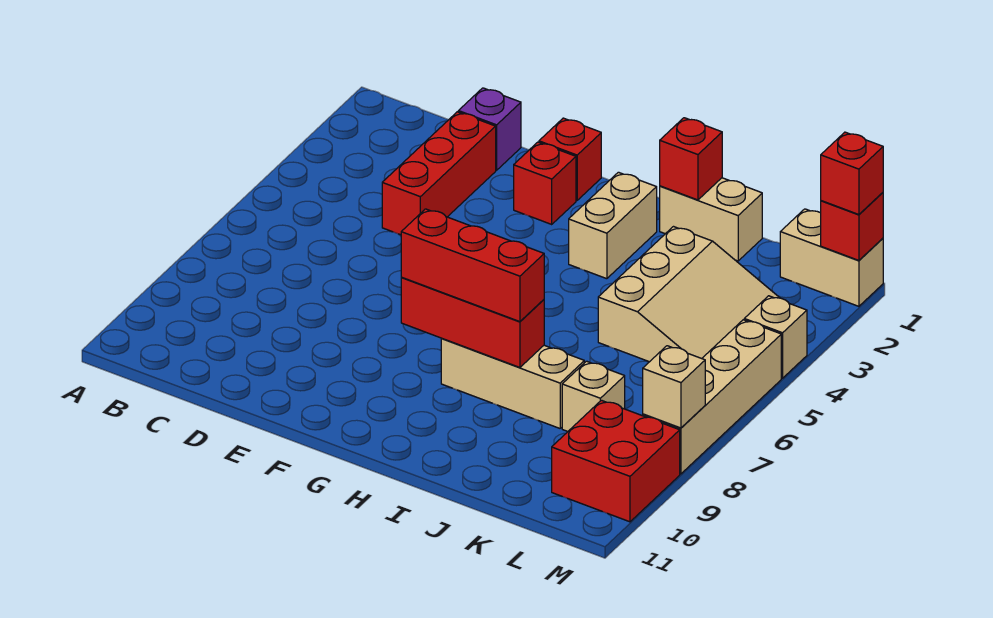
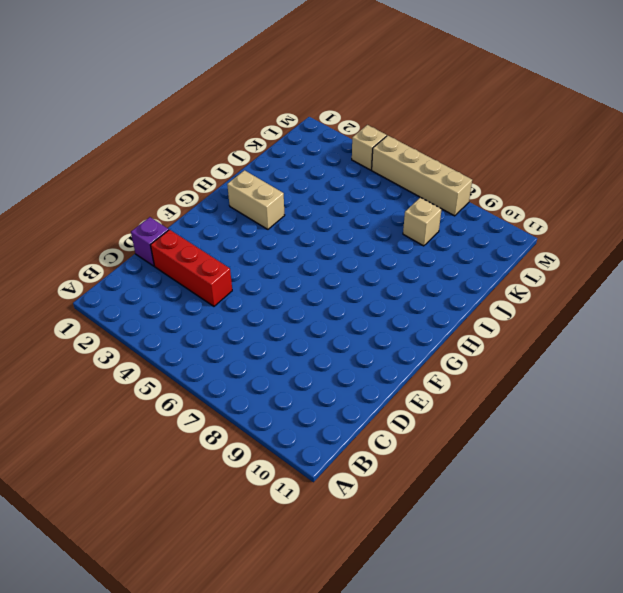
none -> red brick F1 level 1
none -> red brick F2 level 1
none -> tan brick H8:J8 level 1

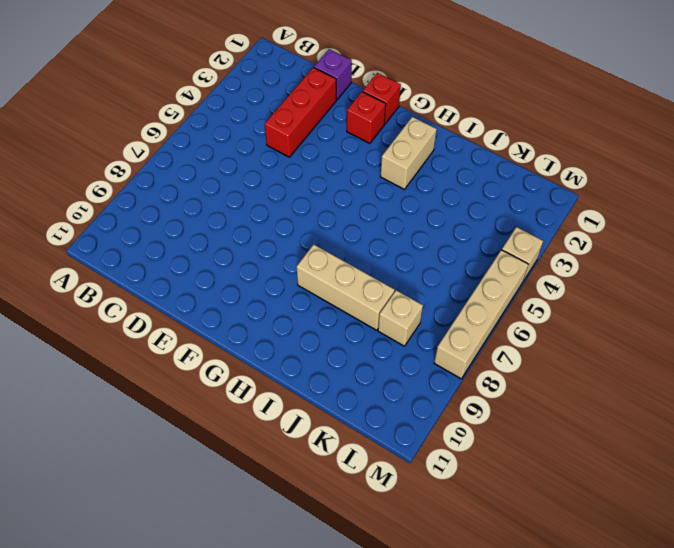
none -> tan brick I1:J1 level 1
none -> tan slope J3:L5 level 1 top J
none -> tan brick L1:M1 level 1

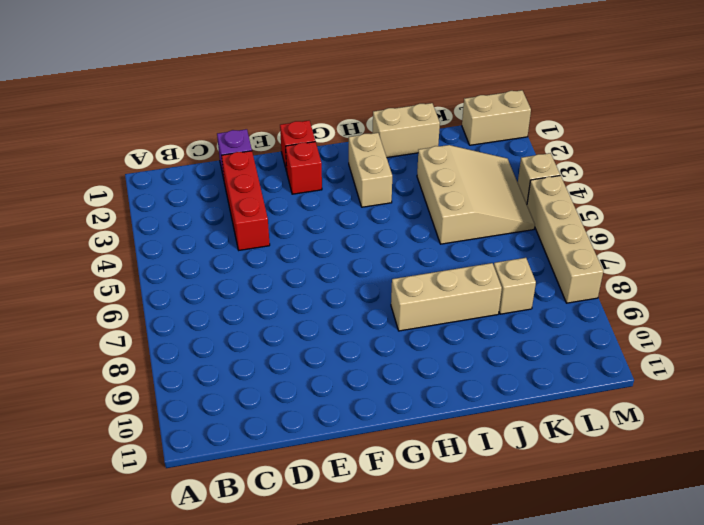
none -> red brick L9:M10 level 1
none -> red brick G8:I8 level 2
none -> red brick I1 level 2

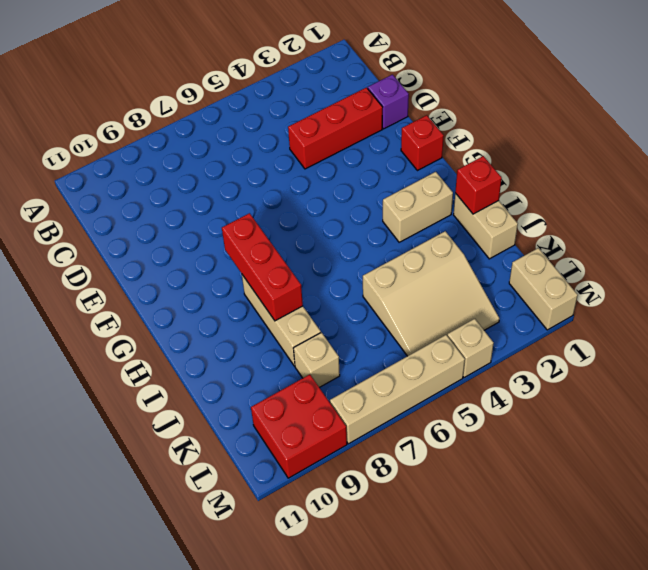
none -> red brick F2 level 1
none -> red brick M1 level 2
none -> tan brick M8 level 2

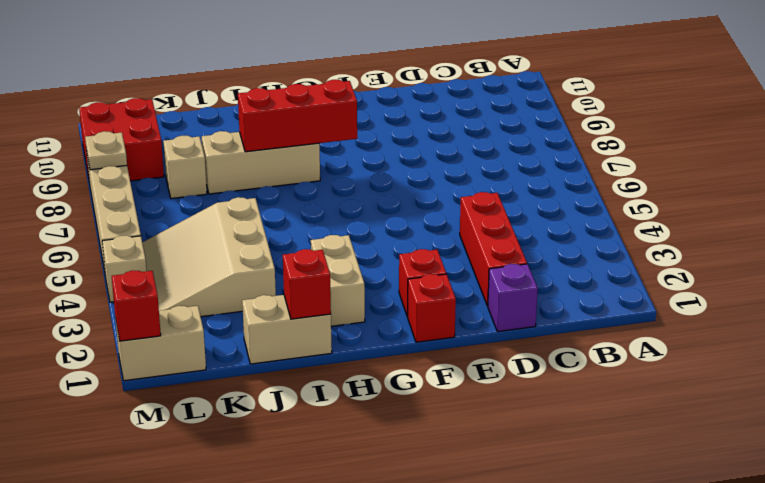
tan plate M8 level 2 -> tan brick M8 level 2
none -> red brick G8:I8 level 3
none -> red brick M1 level 3

